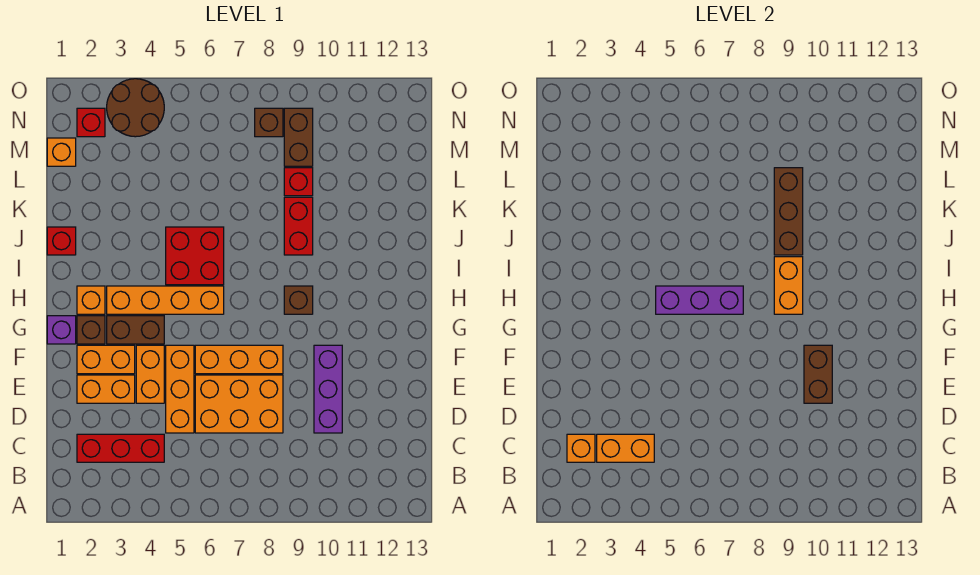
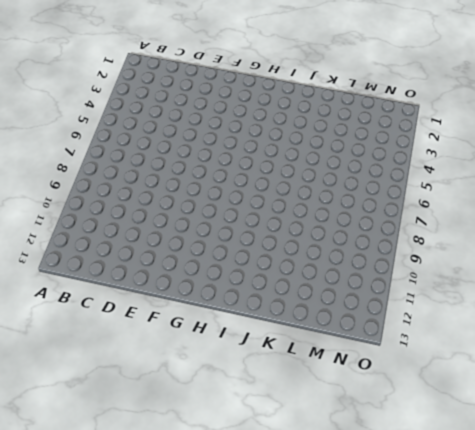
none -> red brick C2:C4 level 1
none -> orange brick D5:F5 level 1
none -> orange brick D6:E8 level 1

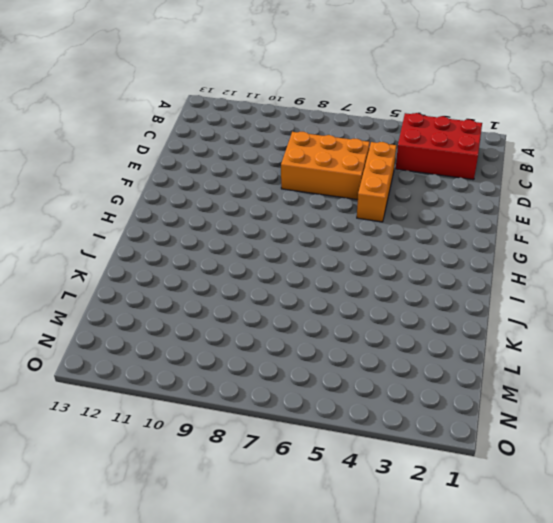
red brick B2:C4 level 1 -> red brick C2:C4 level 1
none -> purple brick D10:F10 level 1
none -> orange brick E2:E3 level 1
none -> orange brick E4:F4 level 1

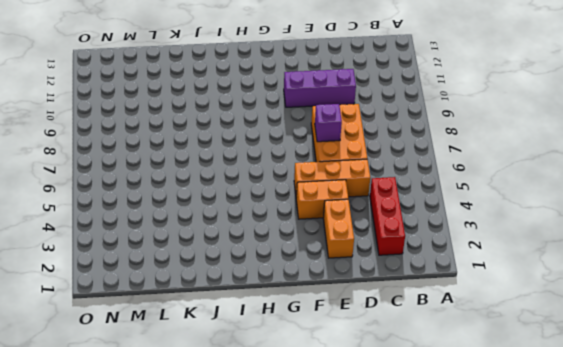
purple brick E7 level 2 -> purple brick G1 level 1
none -> orange brick F2:F3 level 1
none -> orange brick F6:F8 level 1
none -> brown brick G2 level 1

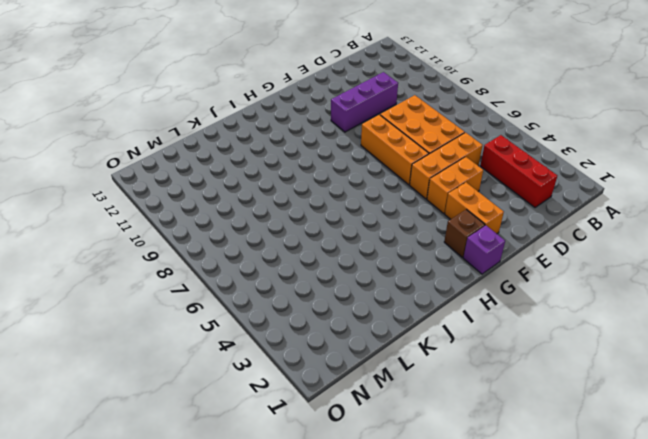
none -> orange brick E2:E3 level 1
none -> brown brick G3:G4 level 1
none -> orange brick H2 level 1

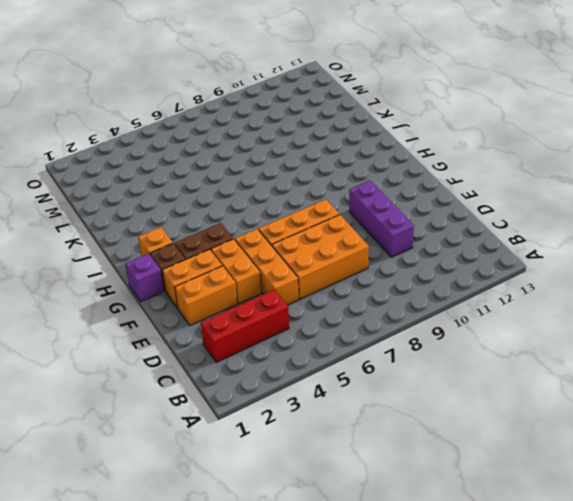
none -> orange brick H3:H6 level 1
none -> brown brick H9 level 1
none -> red brick I5:J6 level 1

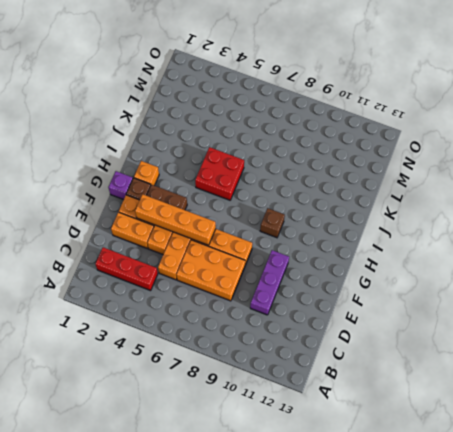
orange brick F3:F6 level 2 -> orange brick H3:H6 level 1
none -> red brick J1 level 1
none -> red brick J9:K9 level 1
none -> red brick L9 level 1

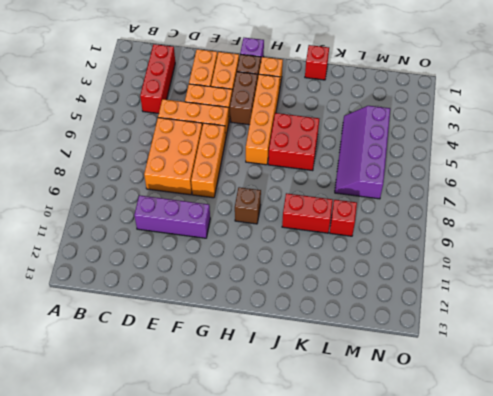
purple slope L4:M7 level 1 top M -> none
none -> orange brick M1 level 1
none -> brown brick M9:N9 level 1
none -> red brick N2 level 1

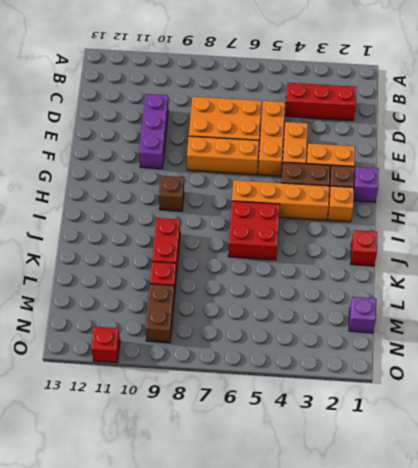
purple brick M1 level 1 -> orange brick M1 level 1
red brick O11 level 1 -> red brick N2 level 1
none -> orange brick E2:E3 level 1
none -> brown round brick N3:O4 level 1
none -> brown brick N8 level 1

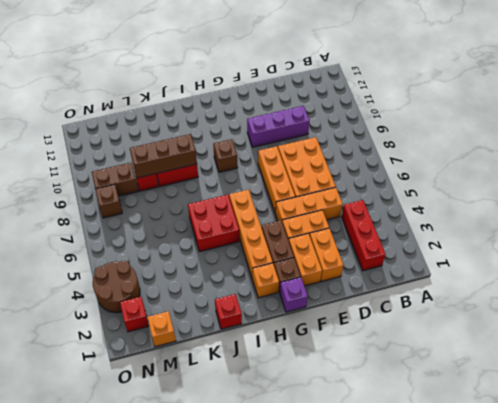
none -> orange brick C2 level 2
none -> orange brick C3:C4 level 2
none -> brown brick E10:F10 level 2

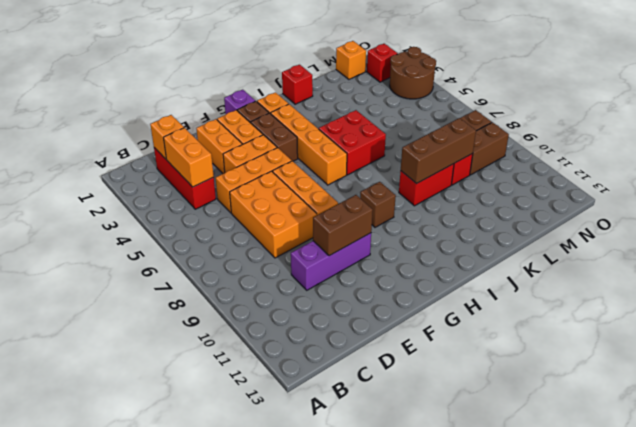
none -> purple brick H5:H7 level 2
none -> orange brick H9:I9 level 2

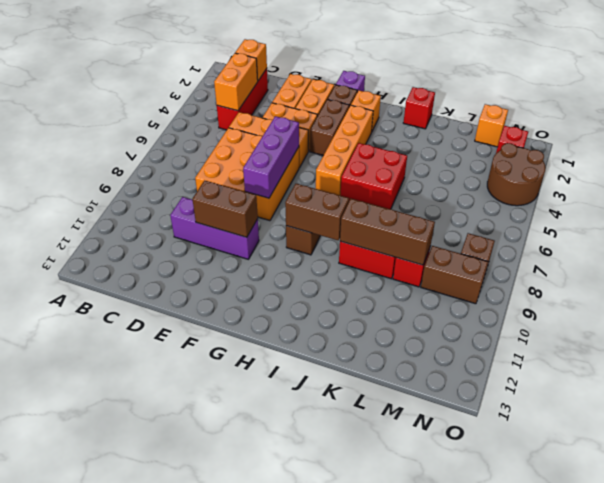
purple brick F6:F8 level 2 -> purple brick H5:H7 level 2
brown brick H9:I9 level 2 -> orange brick H9:I9 level 2

